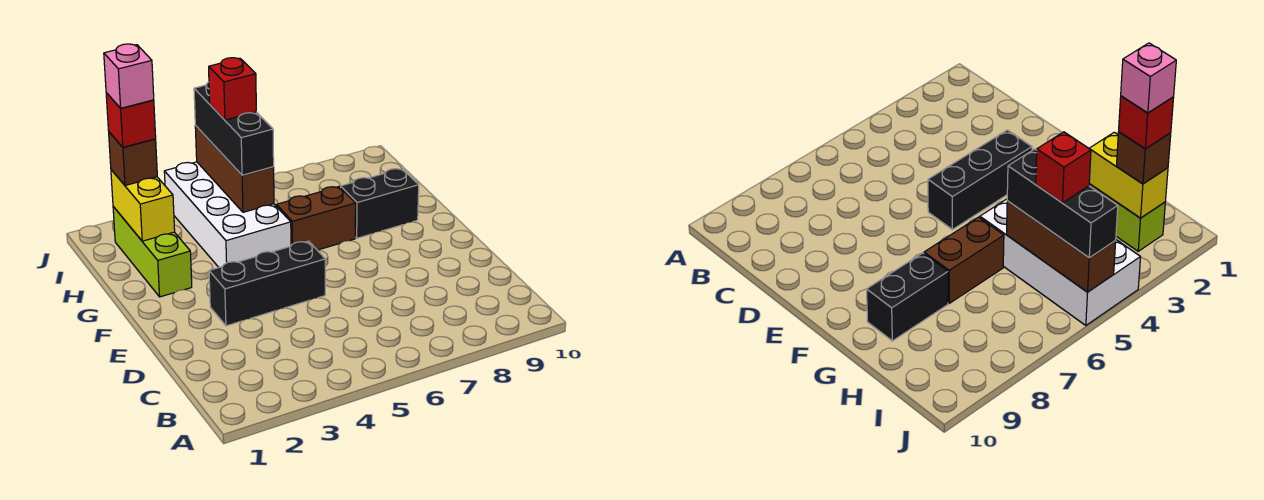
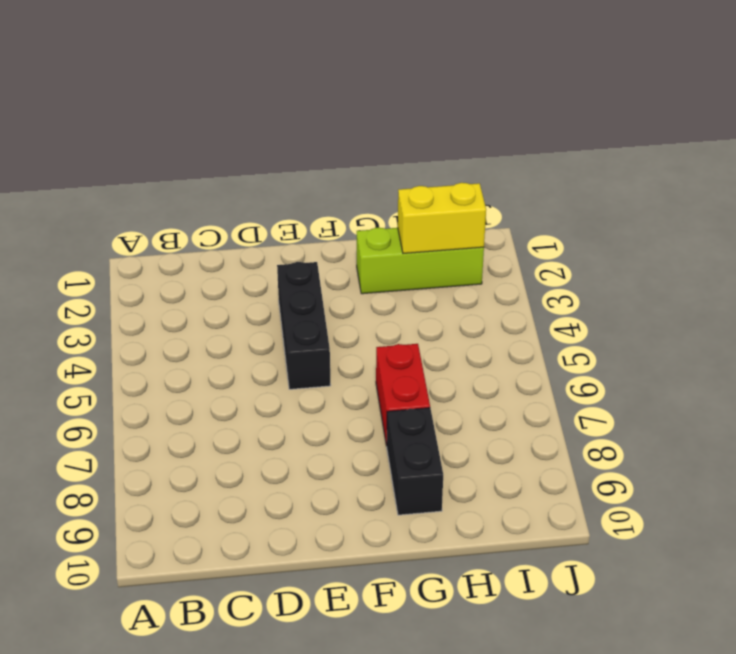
red brick G6:G7 level 1 -> brown brick G6:G7 level 1
none -> white brick G4:J5 level 1
none -> brown brick H5:J5 level 2
none -> black brick H5:J5 level 3

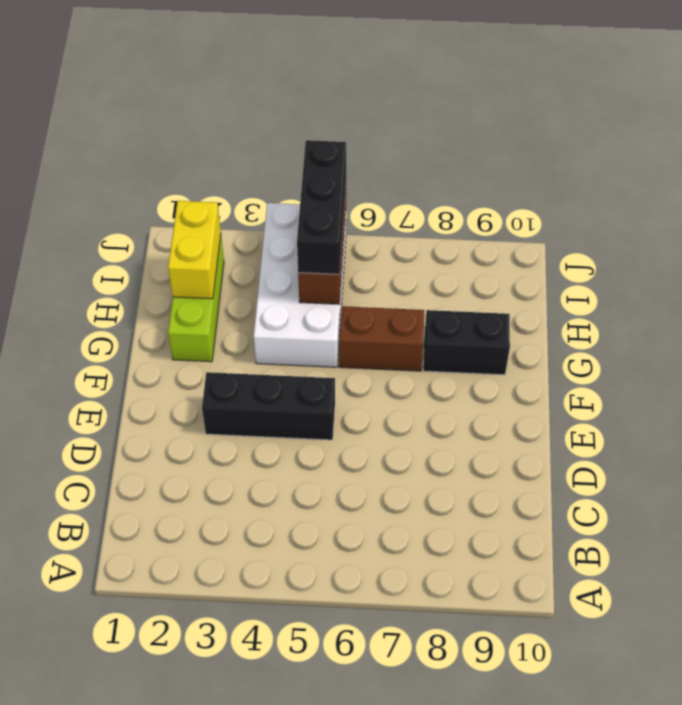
none -> brown brick I2 level 3
none -> red brick I2 level 4
none -> red brick I5 level 4

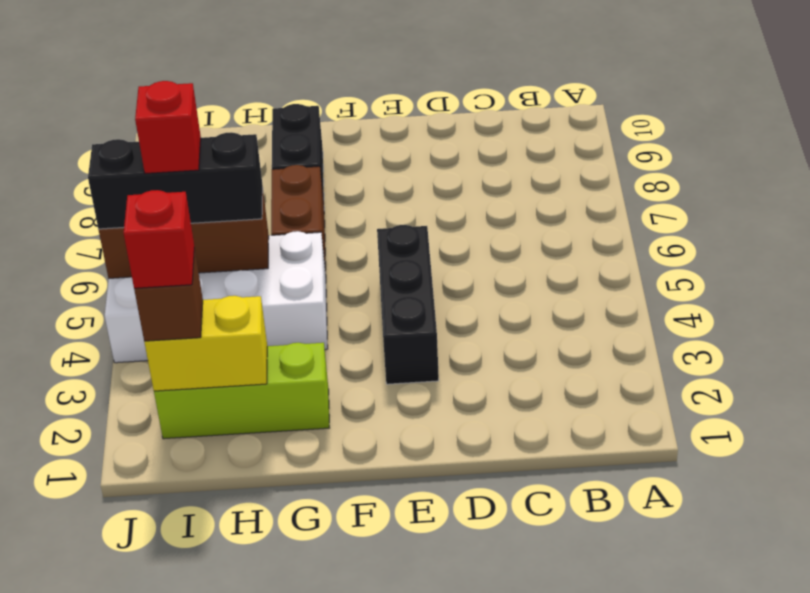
none -> pink brick I2 level 5

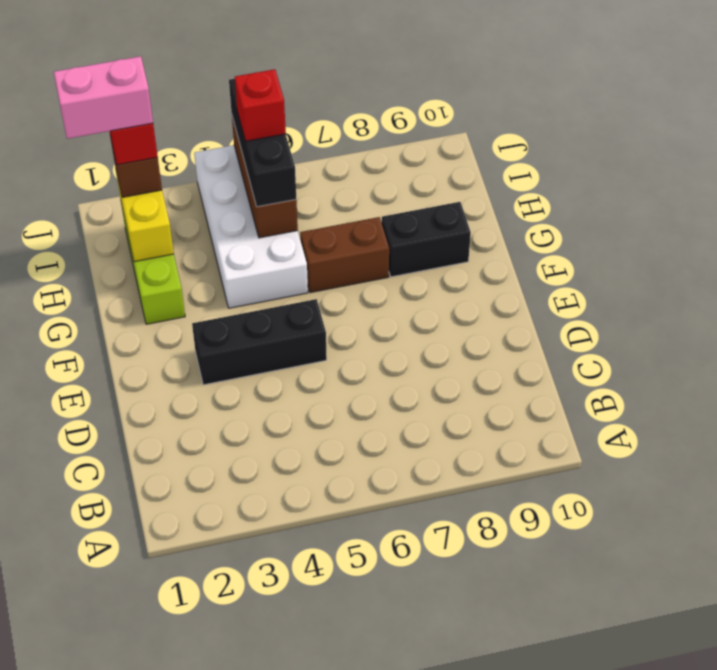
pink brick I1:I2 level 5 -> pink brick I2 level 5

